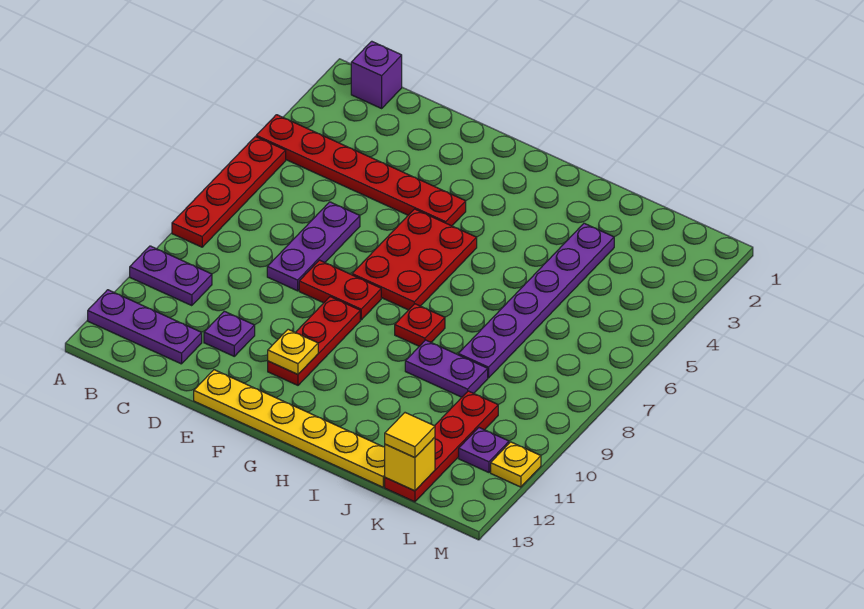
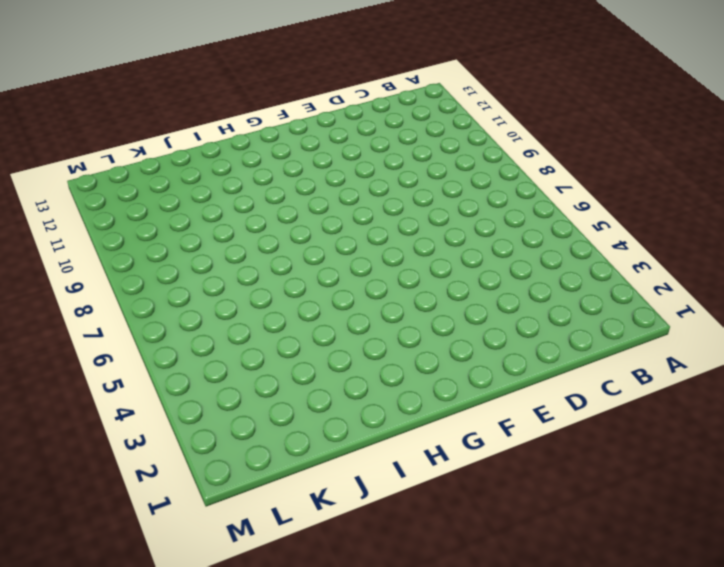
none -> red plate A4:F4 level 1
none -> red plate A5:A8 level 1
none -> purple plate A10:B10 level 1

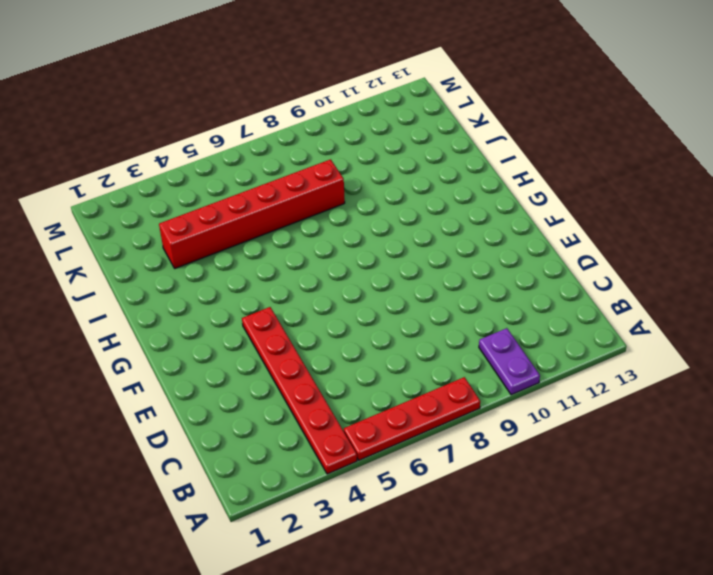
red brick J3:J8 level 1 -> purple plate J3:J8 level 1
none -> purple plate A12:C12 level 1
none -> purple brick B1 level 1
none -> purple plate D6:D8 level 1

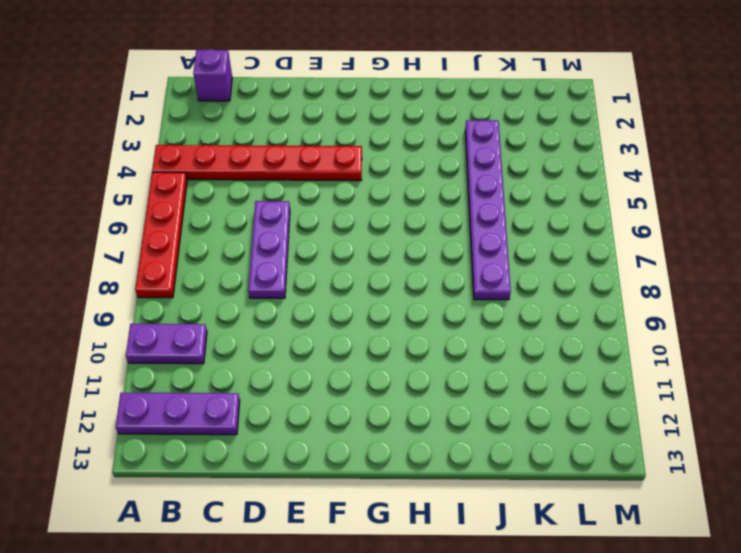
none -> purple plate D11 level 1
none -> red plate E8:F8 level 1
none -> yellow plate E13:J13 level 1

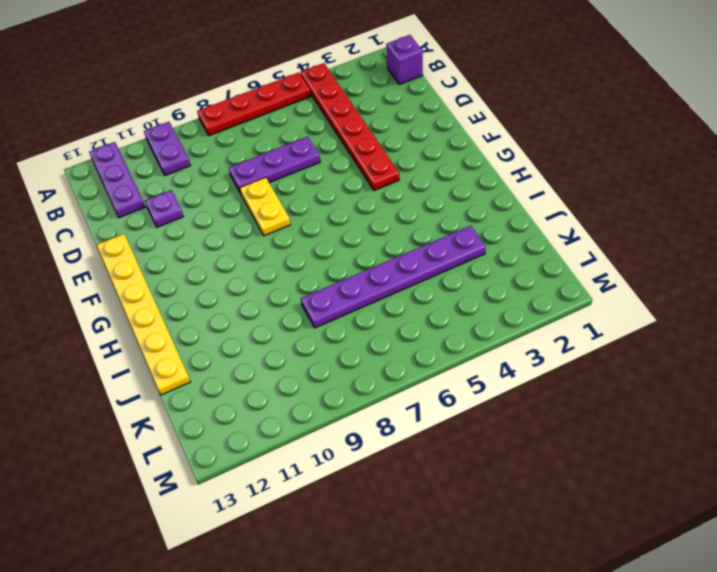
yellow plate E8:F8 level 1 -> red plate E8:F8 level 1
none -> red plate F5:G7 level 1
none -> red plate F9:F11 level 1
none -> red plate H8 level 1

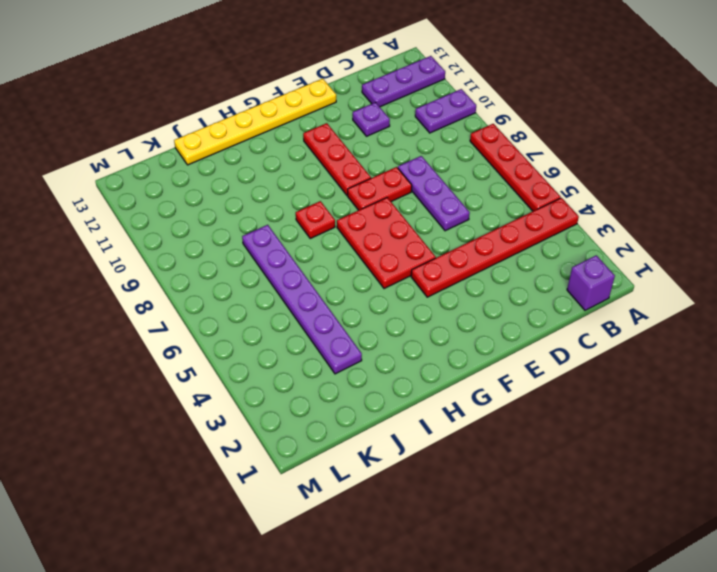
none -> purple plate I9:J9 level 1
none -> red plate K10:K13 level 1
none -> purple plate L11 level 1

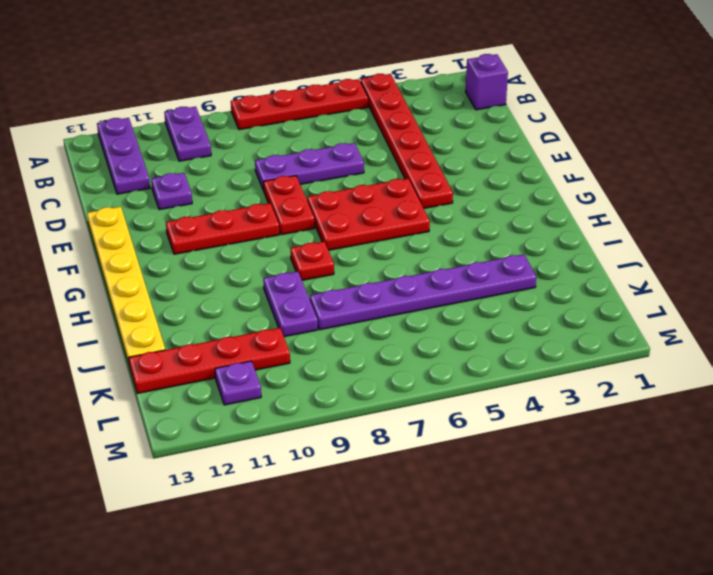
none -> yellow plate M11 level 1
none -> yellow plate F11 level 2
none -> yellow brick K13 level 2

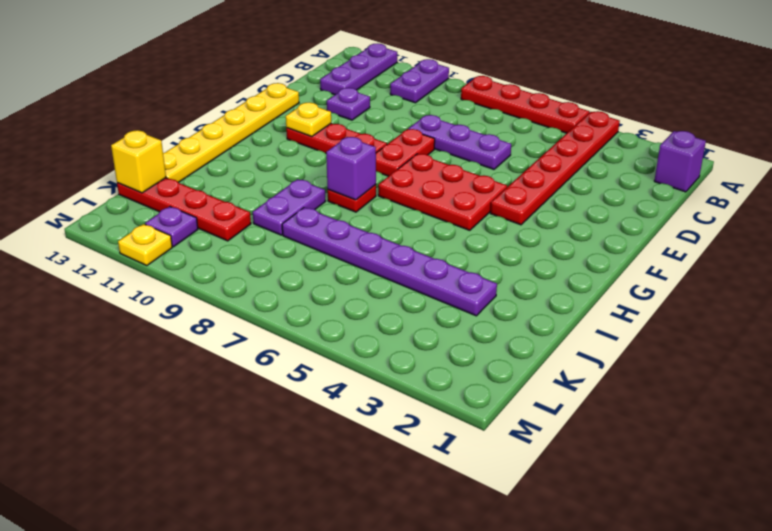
purple brick H8 level 2 -> none
none -> yellow tile K13 level 3

